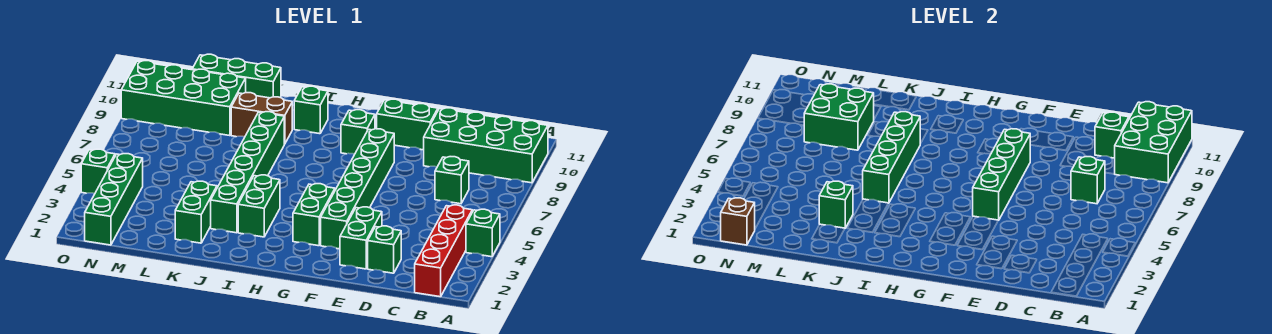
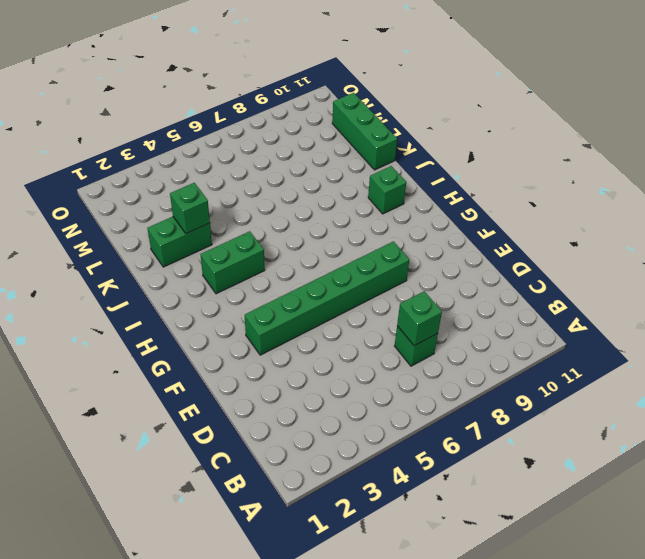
none -> green brick A4 level 1
none -> green brick A9:D10 level 1
none -> red brick B1:B4 level 1

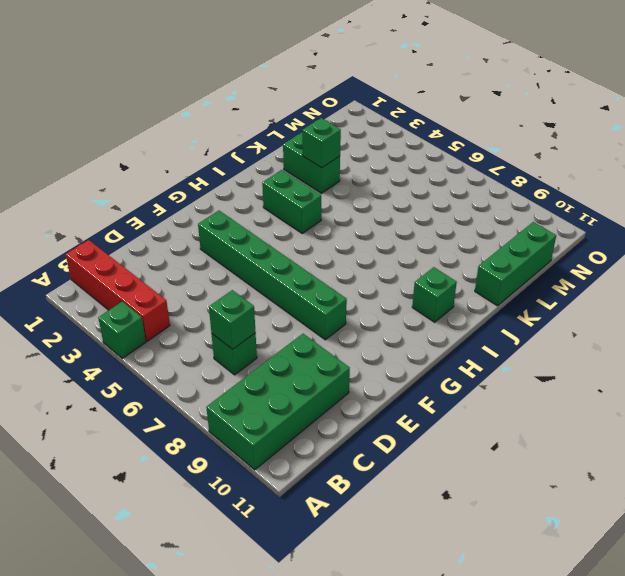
none -> green brick D2 level 1
none -> green brick E2:E3 level 1
none -> green brick E10:F10 level 1

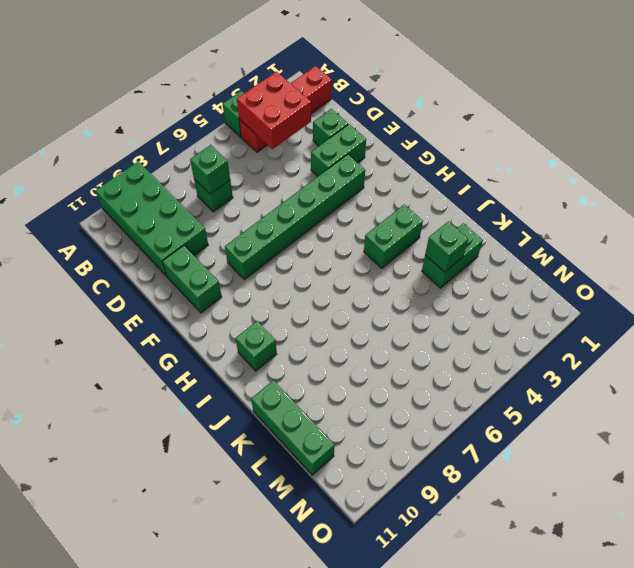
red brick B3:C4 level 2 -> none
none -> green brick G3:G4 level 1
none -> green brick G9 level 1
none -> green brick J3:J8 level 1

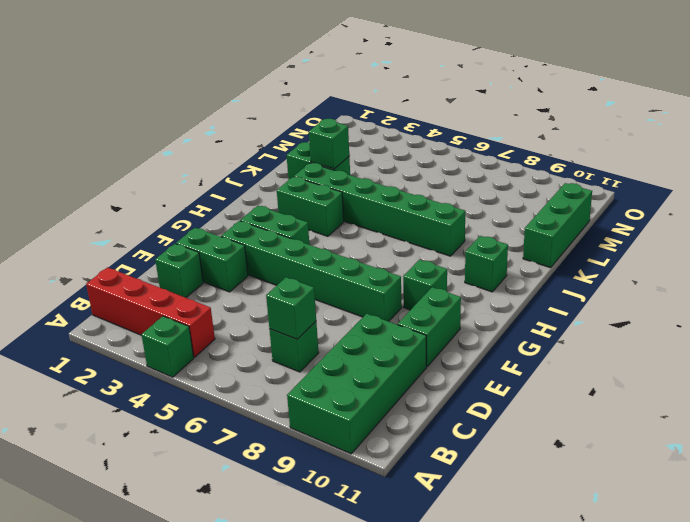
none -> brown brick J9:K9 level 1
none -> green brick L9:O10 level 1
none -> green brick N1:N4 level 1

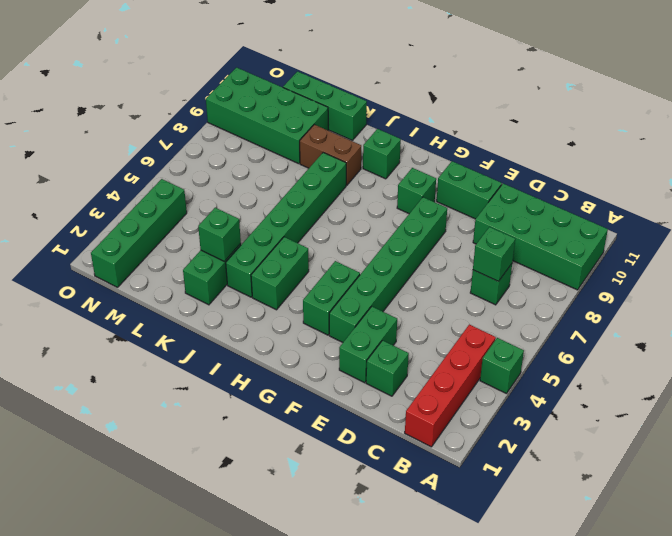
none -> green brick O4 level 1
none -> green brick A9:B11 level 2
none -> green brick C10 level 2

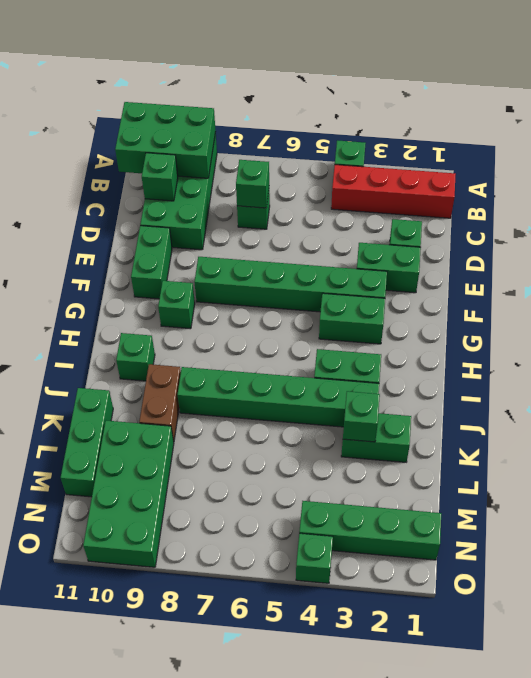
none -> green brick F5:F8 level 2
none -> green brick J5:J8 level 2
none -> green brick L8:M9 level 2

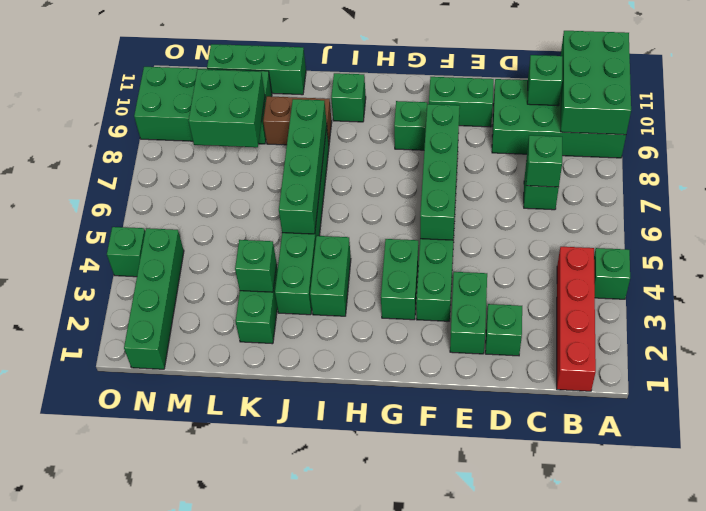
none -> brown brick N1 level 2

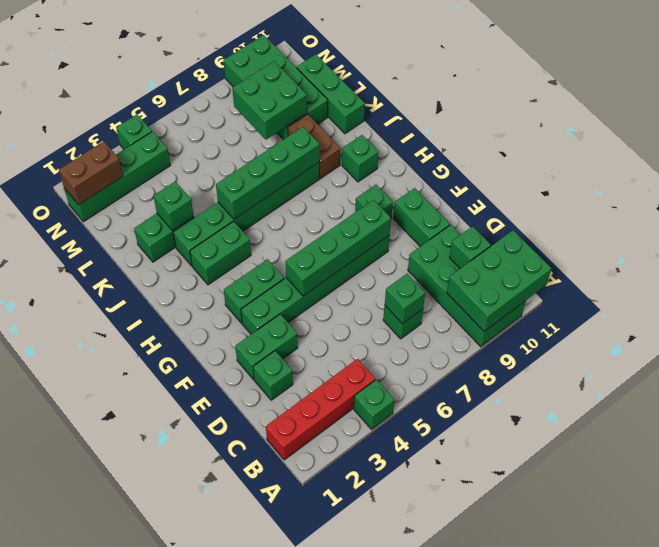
brown brick N1:N2 level 2 -> brown brick N1 level 2

